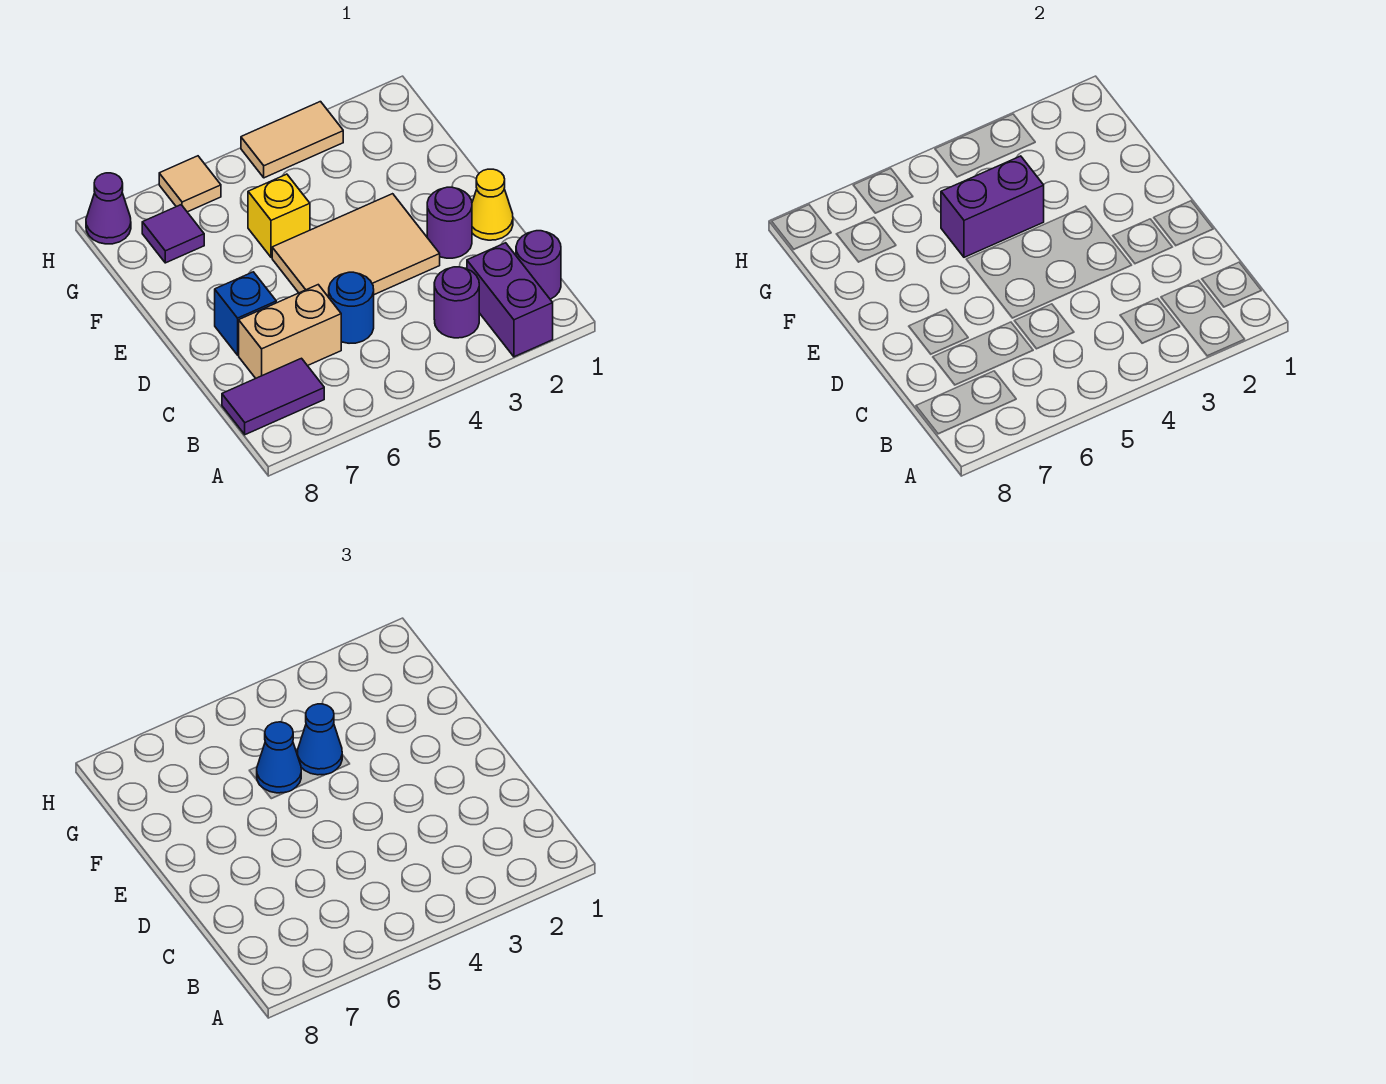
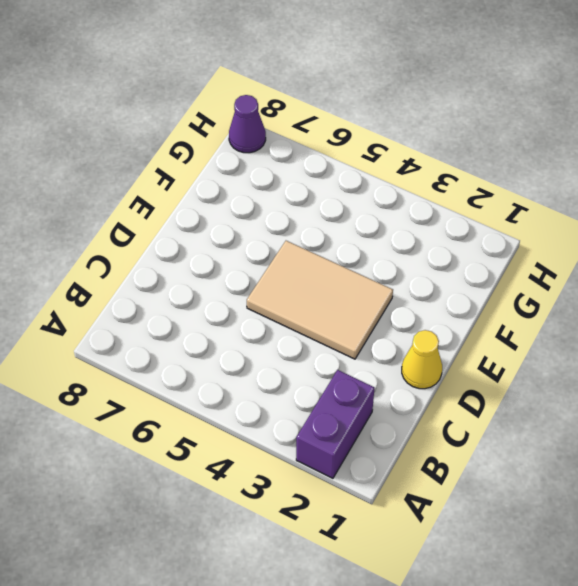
none -> purple round brick B1 level 1
none -> purple round brick B3 level 1
none -> purple tile B7:B8 level 1

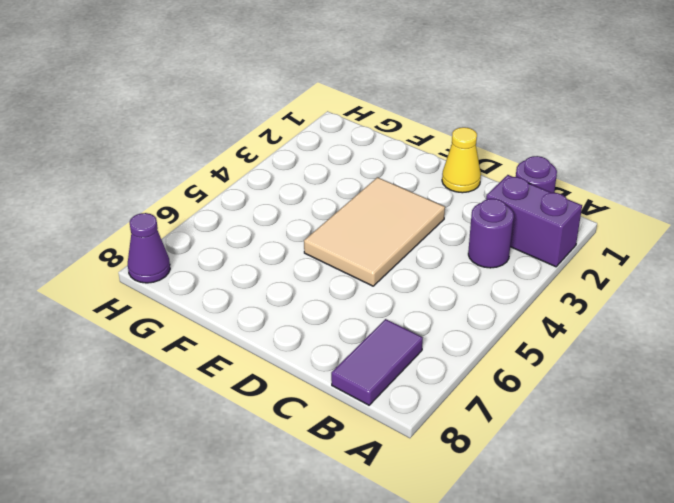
none -> blue round brick C5 level 1
none -> tan brick C6:C7 level 1
none -> purple round brick D2 level 1

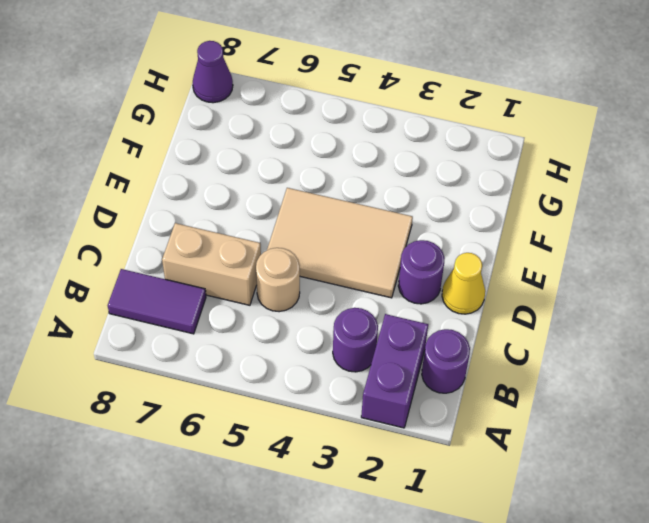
tan round brick C5 level 1 -> blue round brick C5 level 1
none -> blue brick D7 level 1
none -> yellow brick F5 level 1
none -> purple tile G7 level 1

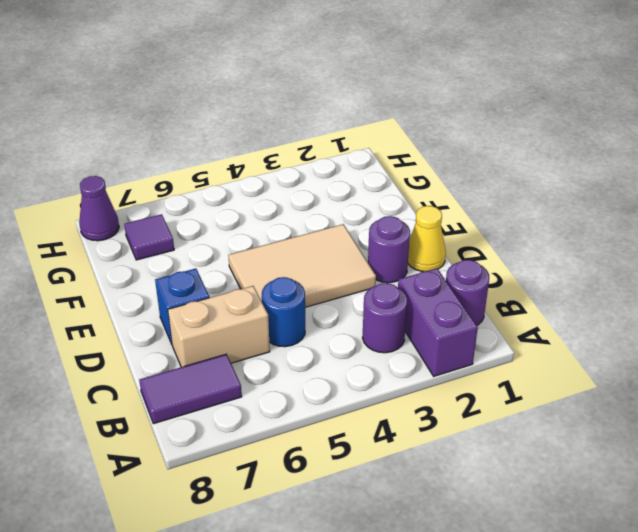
none -> yellow brick F5 level 1
none -> tan tile H3:H4 level 1
none -> tan tile H6 level 1

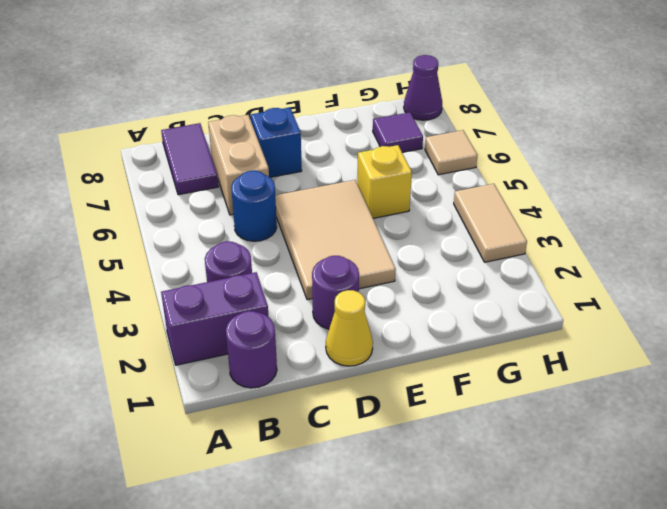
none -> purple brick F4:F5 level 2
none -> blue cone F4 level 3
none -> blue cone F5 level 3

